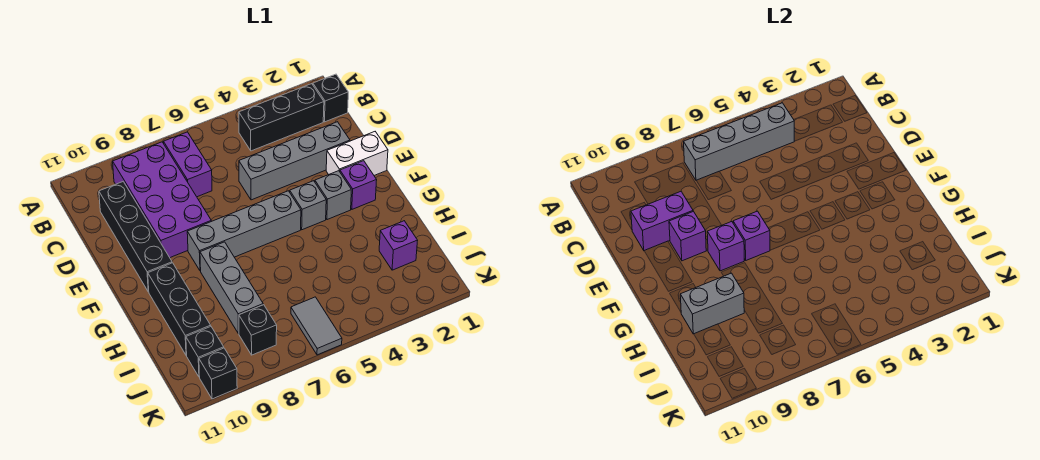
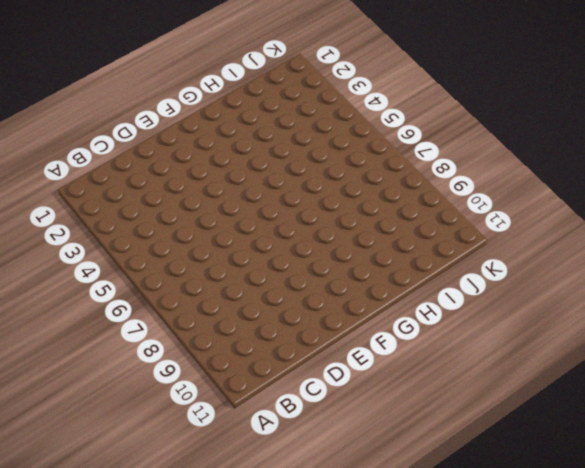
none -> black brick B1 level 1
none -> black brick B2:B4 level 1
none -> purple brick B7:C7 level 1

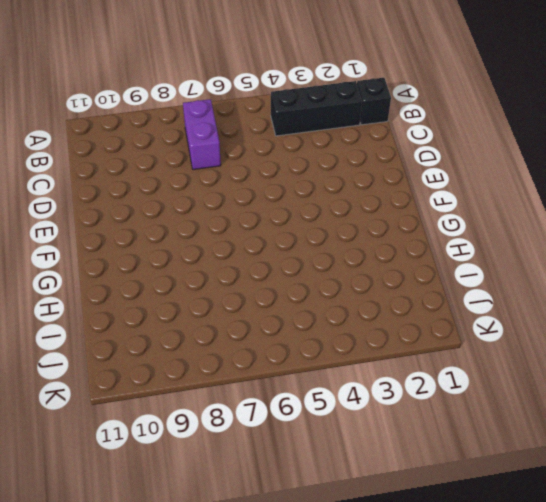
none -> purple brick B8:E9 level 1
none -> black brick C10:F10 level 1
none -> grey brick D2:D5 level 1

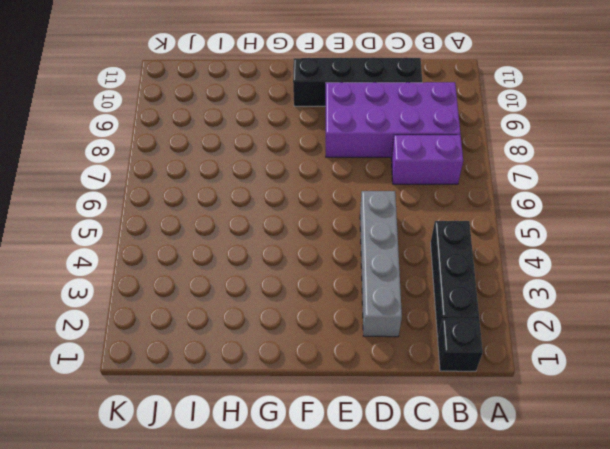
none -> white brick E1:E2 level 1
none -> purple brick F2 level 1
none -> grey brick F3 level 1

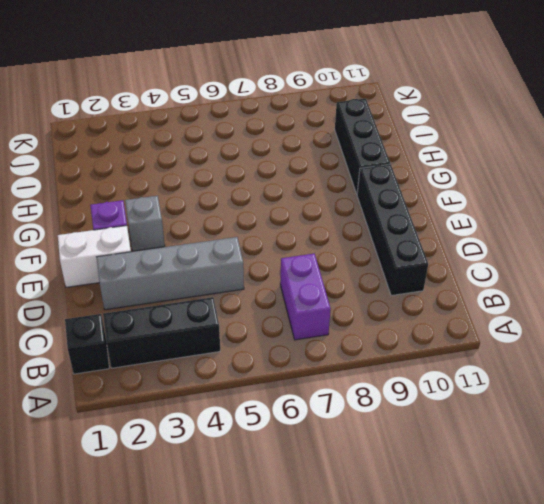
none -> purple brick B8:E9 level 1
none -> grey brick F4 level 1
none -> grey brick F5:F8 level 1

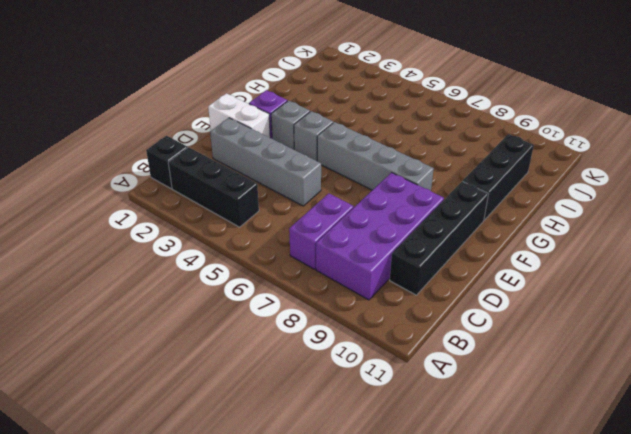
none -> grey brick G8:I8 level 1
none -> purple brick I2 level 1
none -> grey tile J6:K6 level 1

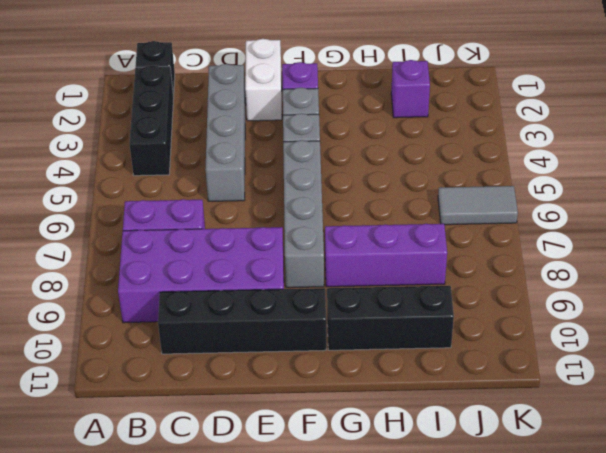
purple brick G8:I8 level 1 -> grey brick G8:I8 level 1
none -> black brick J8 level 1
none -> black brick J10 level 1
none -> black brick K10 level 1

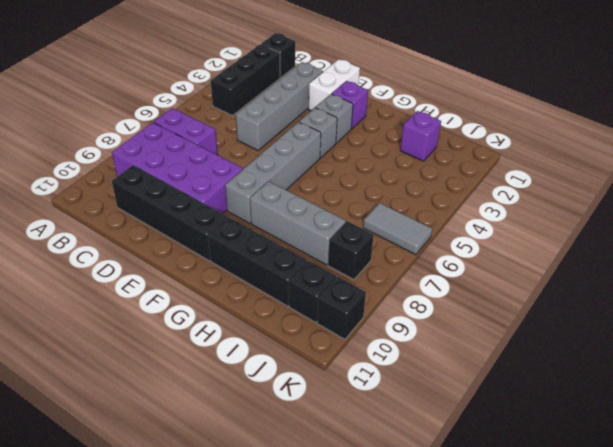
none -> grey brick B4:B7 level 2
none -> purple brick D9:D10 level 2
none -> purple brick E9 level 2

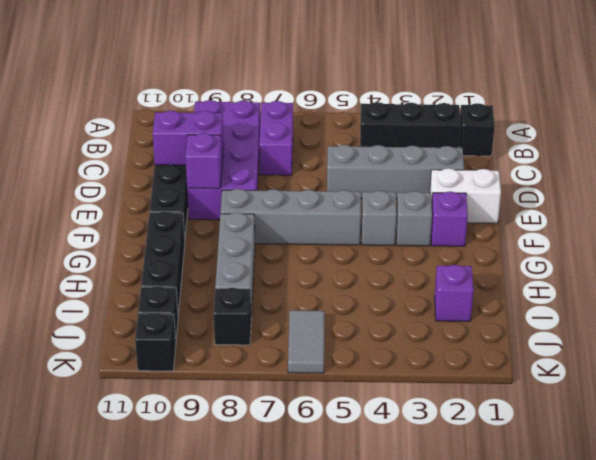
none -> grey brick B4:B7 level 2
none -> purple brick F7 level 2
none -> purple brick F8 level 2

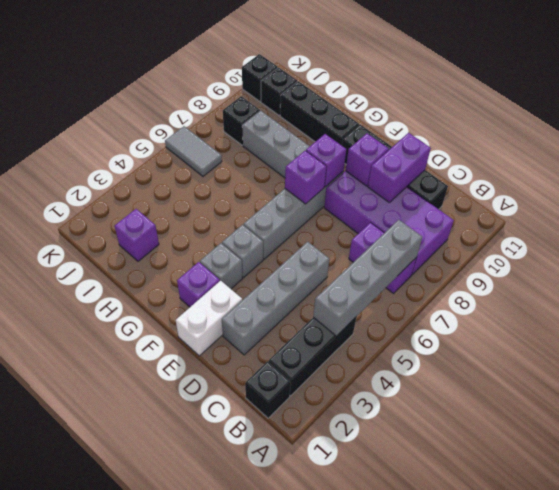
none -> grey brick H9:H10 level 2

